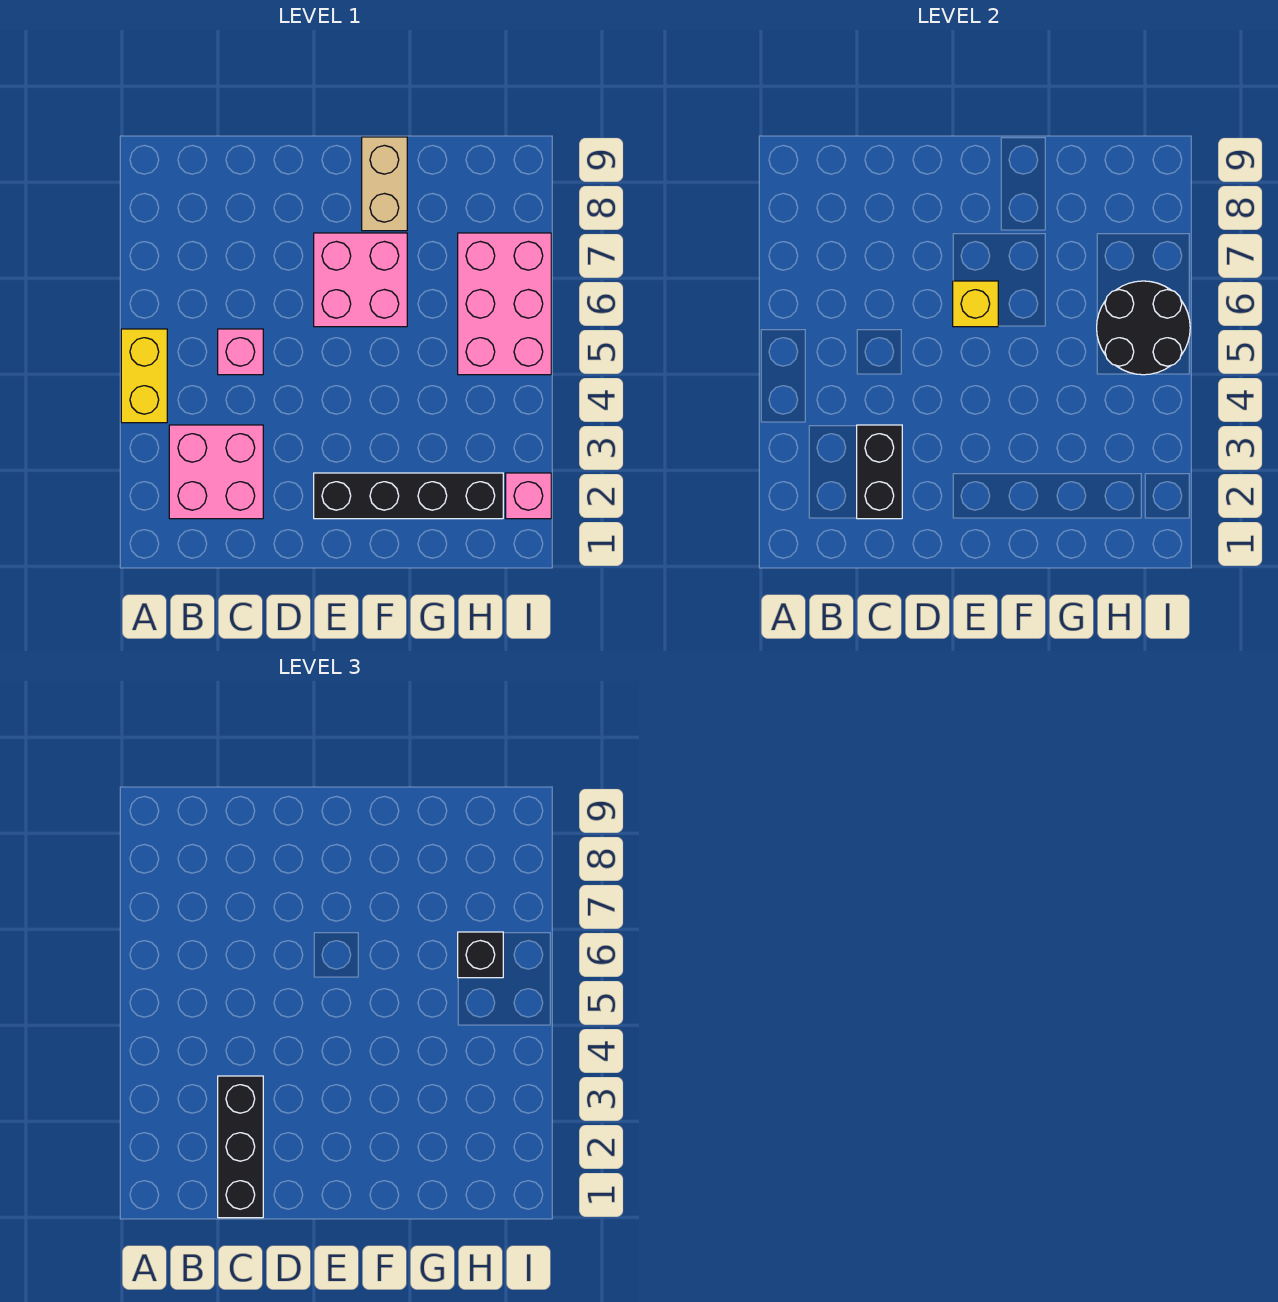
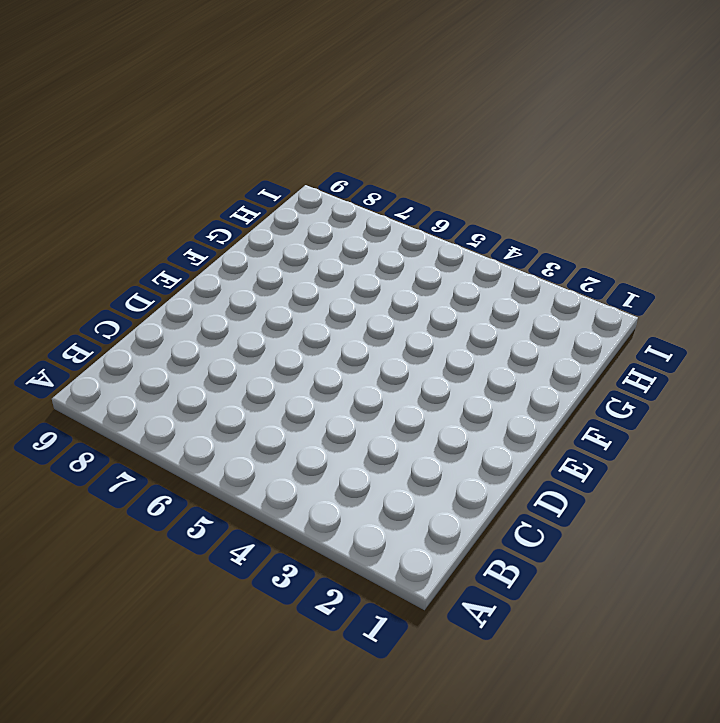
none -> yellow brick A4:A5 level 1
none -> pink brick B2:C3 level 1
none -> pink brick C5 level 1

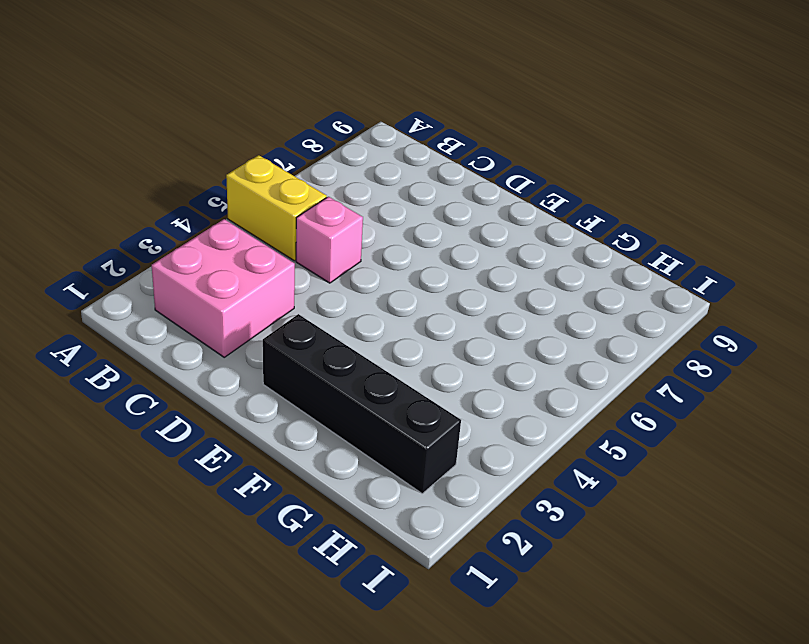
yellow brick A5:B5 level 1 -> yellow brick A4:A5 level 1
none -> pink brick E6:F7 level 1
none -> tan brick F8:F9 level 1
none -> pink brick H5:I7 level 1

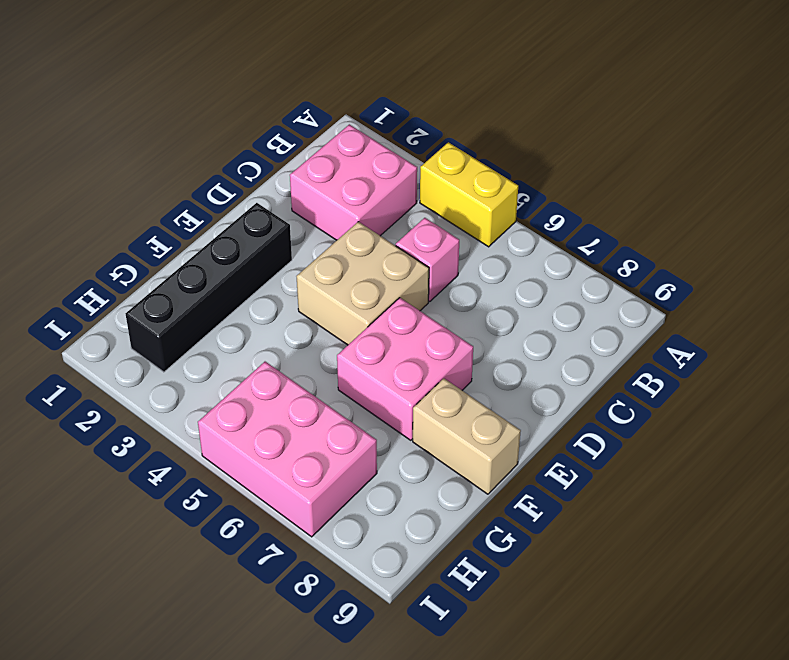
tan brick D4:E5 level 1 -> none
none -> pink brick I2 level 1
none -> black brick C2:C3 level 2
none -> yellow brick E6 level 2

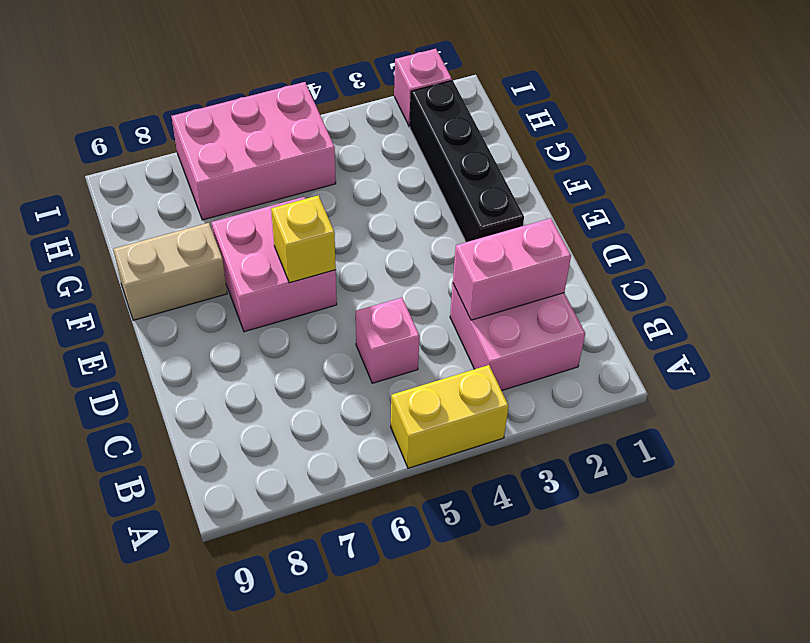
pink brick C2:C3 level 2 -> black brick C2:C3 level 2
none -> black round brick H5:I6 level 2
none -> black brick C1:C3 level 3
none -> black brick H6 level 3

